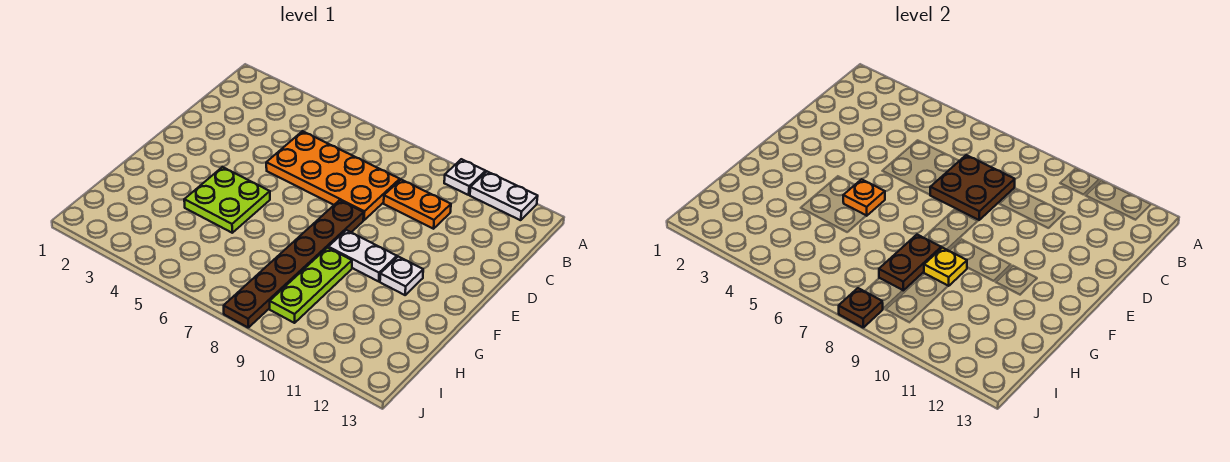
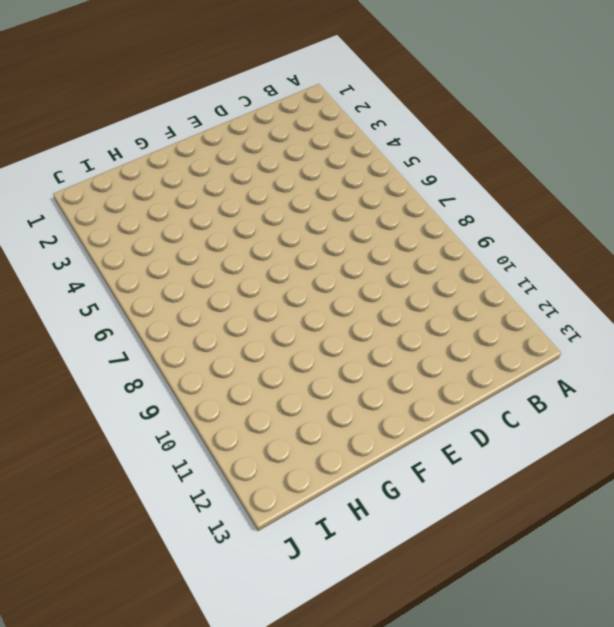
none -> white plate A10 level 1
none -> white plate A11:A12 level 1
none -> orange plate C5:D8 level 1

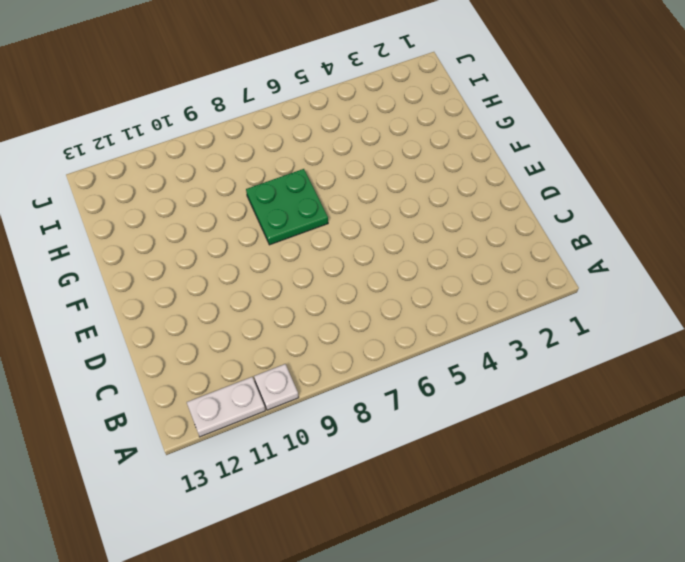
green plate F7:G8 level 1 -> brown plate E8:J8 level 1
none -> orange plate C5:D8 level 1
none -> orange plate C9:C10 level 1
none -> lime plate F4:G5 level 1

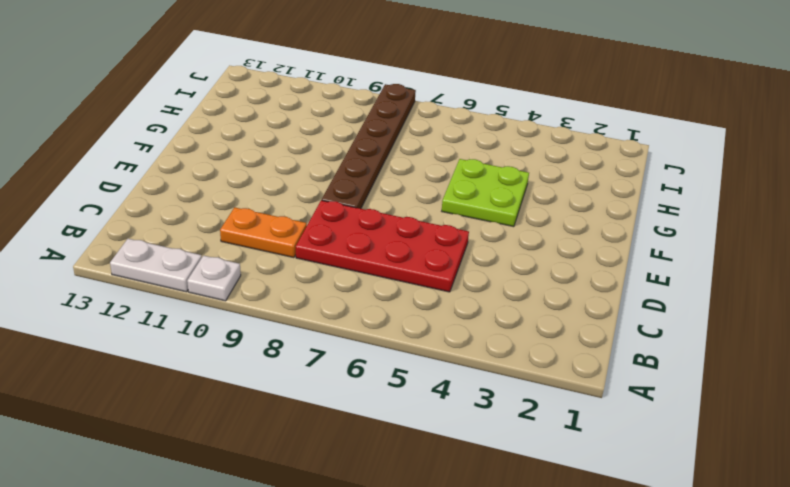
red plate C5:D8 level 1 -> orange plate C5:D8 level 1
none -> white plate F9:F10 level 1
none -> white plate F11 level 1
none -> lime plate G9:I9 level 1

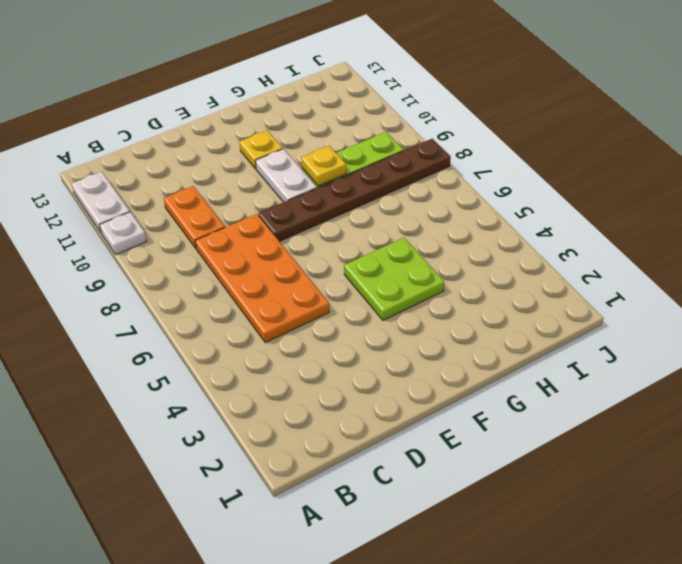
yellow plate F11 level 1 -> white plate F11 level 1
none -> brown plate C7:D8 level 2
none -> orange plate F5 level 2
none -> brown plate G8:H8 level 2

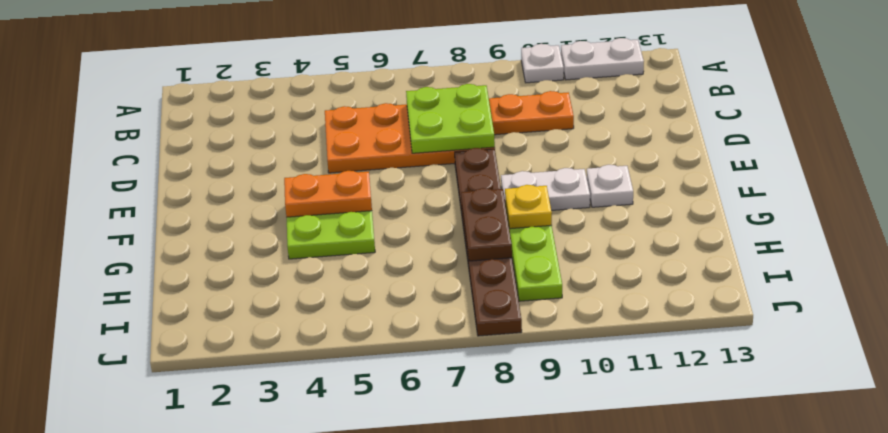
lime plate C7:D8 level 2 -> brown plate C7:D8 level 2
orange plate F4:F5 level 2 -> orange plate F5 level 2
none -> brown plate J8 level 2

